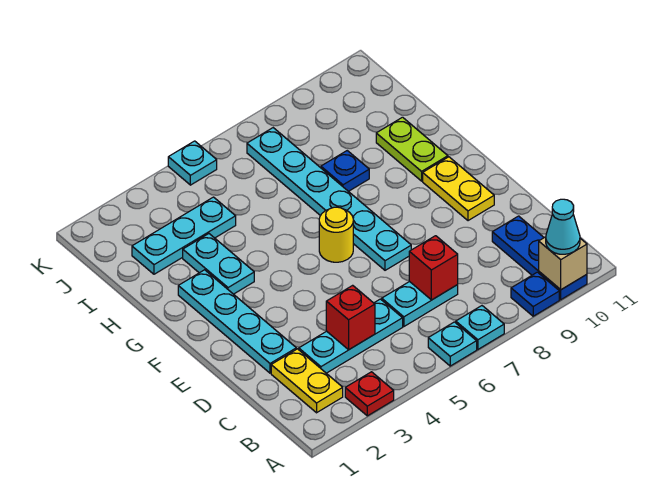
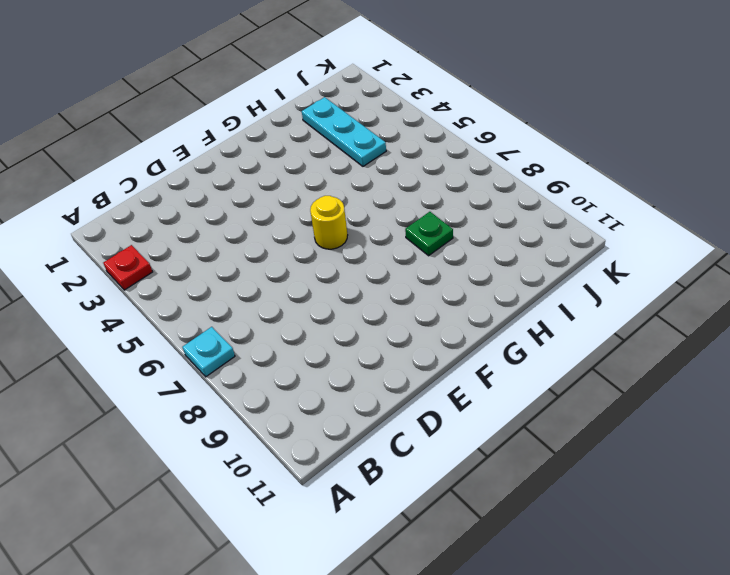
green plate H8 level 1 -> blue plate H8 level 1
none -> cyan plate A6 level 1
none -> blue plate A9 level 1
none -> blue plate A10:C10 level 1

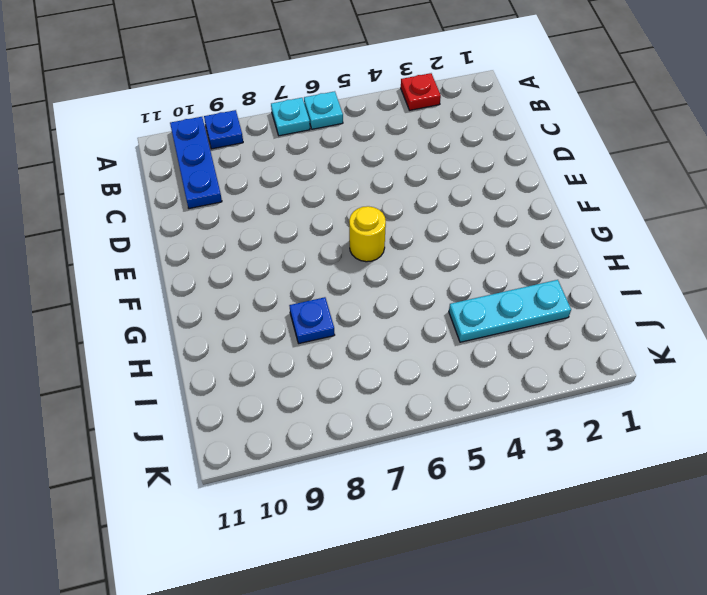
none -> yellow plate B2:C2 level 1
none -> cyan plate C3:C5 level 1
none -> cyan plate C6:C7 level 1

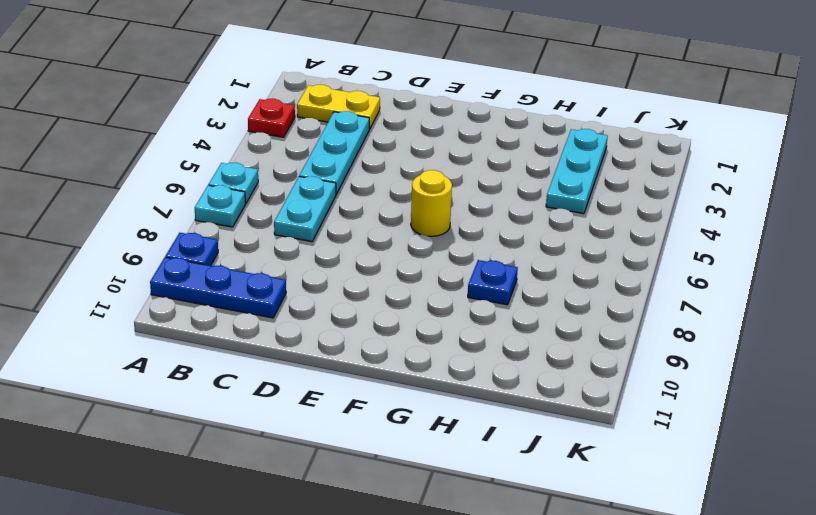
none -> cyan plate D2:G2 level 1
none -> cyan plate E7:J7 level 1
none -> yellow plate E10:F10 level 1

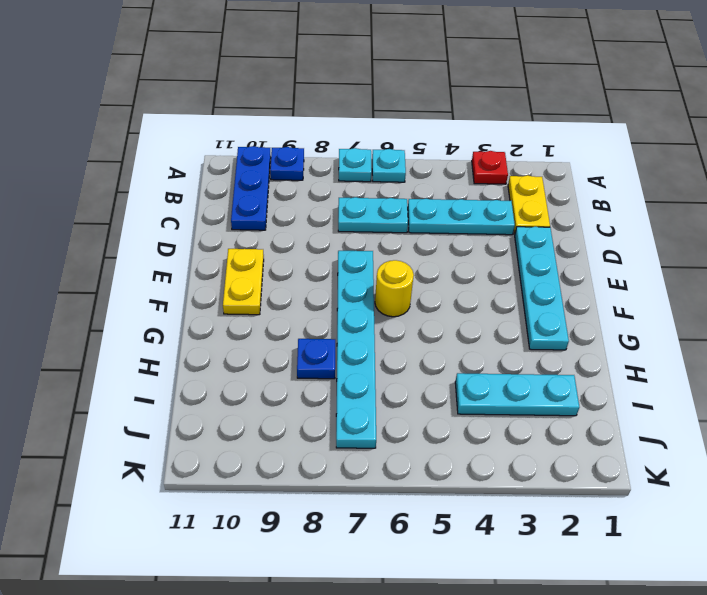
none -> cyan plate G3:H3 level 1
none -> lime plate G10:H10 level 1
none -> cyan plate K5 level 1

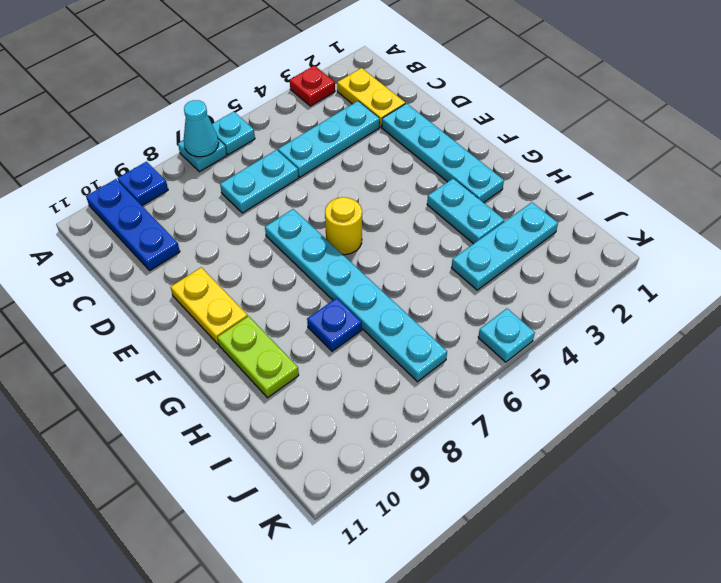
cyan cone A7 level 2 -> cyan cone A10 level 3
none -> tan brick A10 level 2
none -> red brick C4 level 2
none -> red brick C7 level 2

